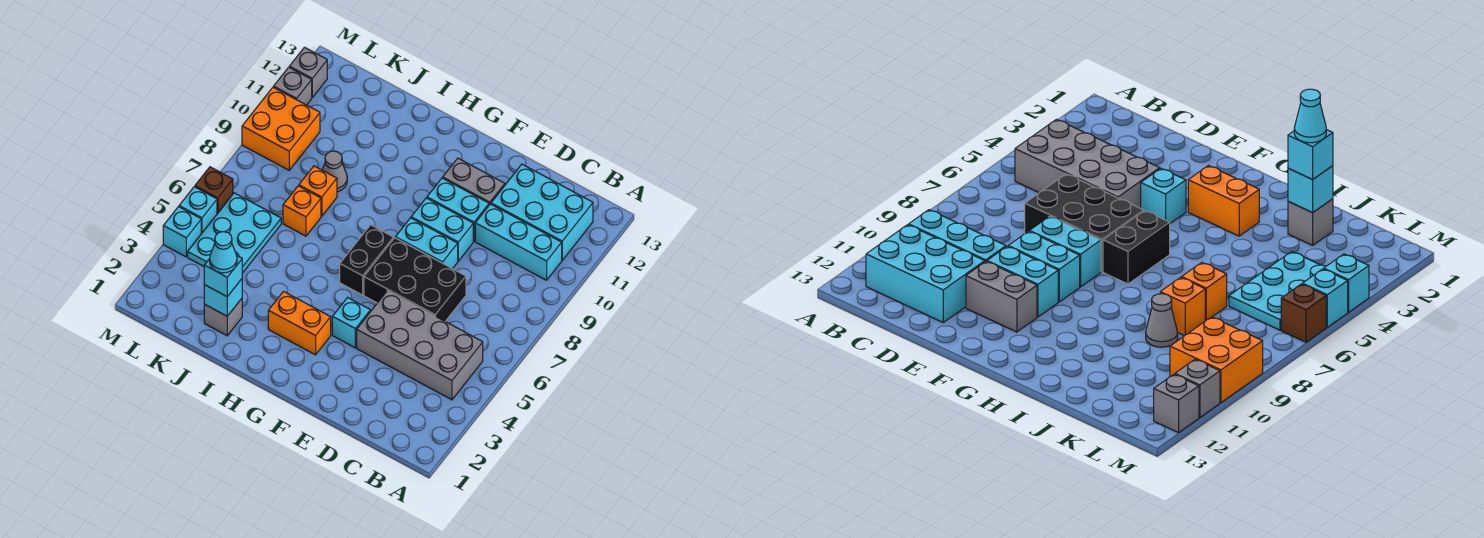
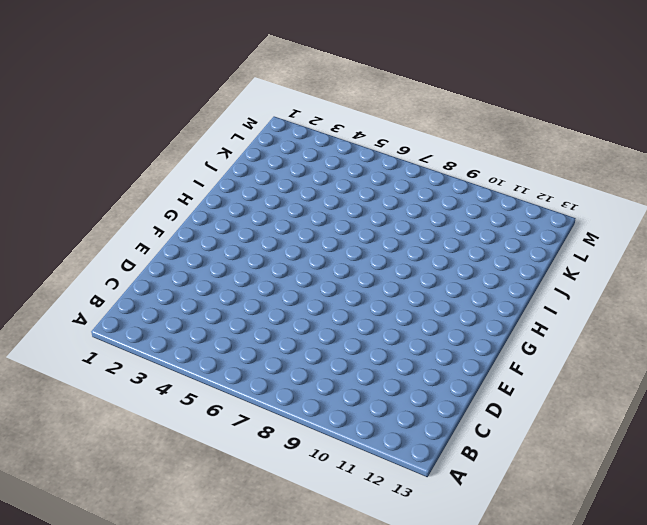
none -> grey brick B4:E5 level 1
none -> cyan brick B10:D10 level 1
none -> cyan brick B11:D12 level 1

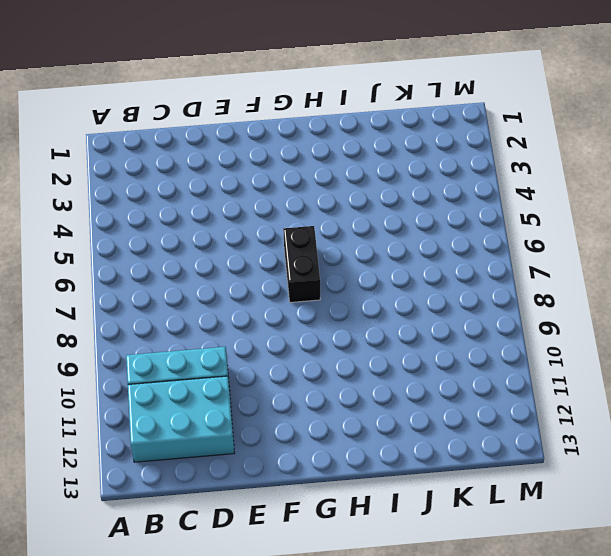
none -> grey brick B4:E5 level 1
none -> black brick D6:F7 level 1
none -> cyan brick E8:F8 level 1

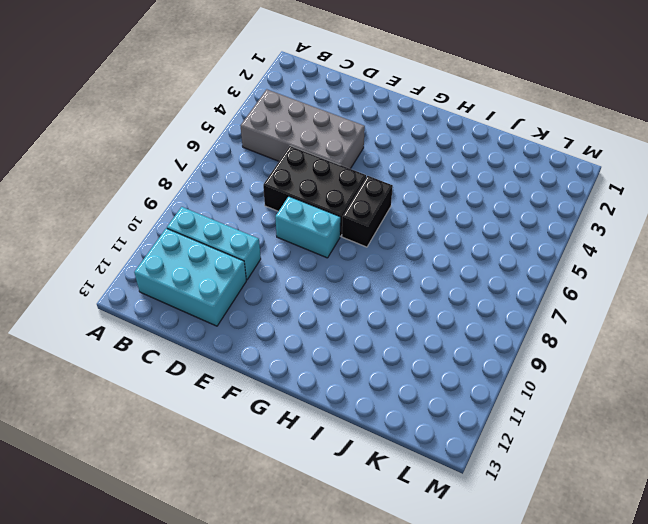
none -> cyan brick E9:F9 level 1
none -> cyan brick E10:F10 level 1
none -> grey brick E11:F11 level 1

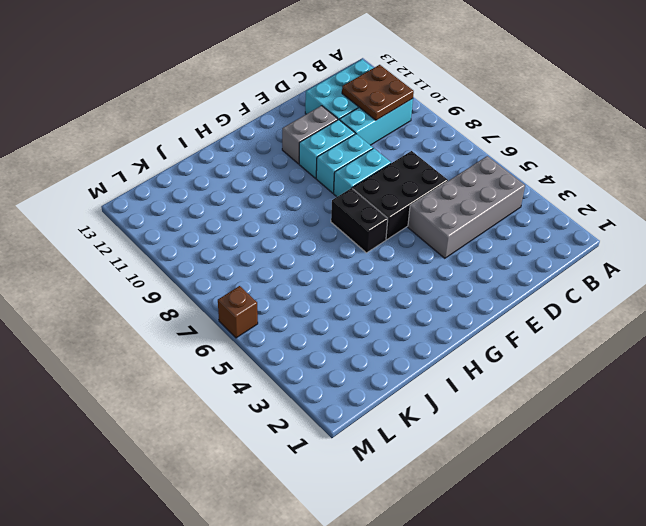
brown plate B10:C11 level 2 -> none
none -> cyan brick F4 level 1
none -> orange brick G3:H3 level 1
none -> grey brick J2 level 1

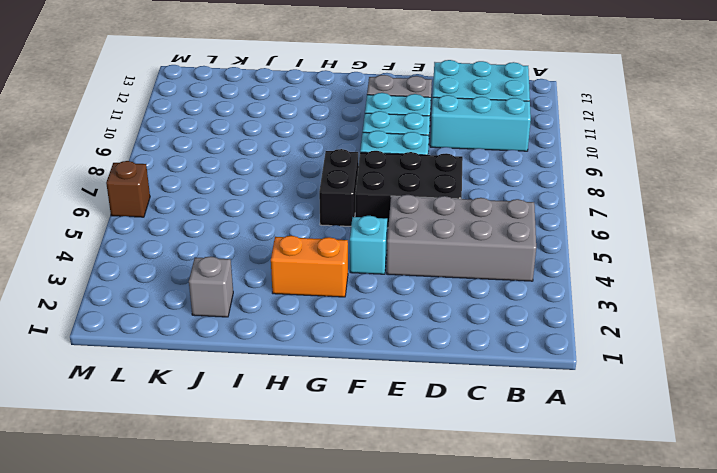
none -> orange brick J7 level 1
none -> orange brick J8 level 1
none -> grey cone J9 level 1

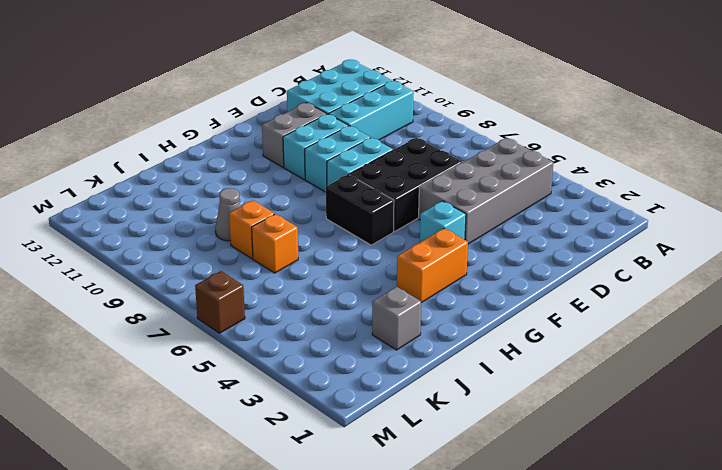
none -> cyan plate K4:L6 level 1
none -> orange brick L9:M10 level 1
none -> cyan brick M4 level 1

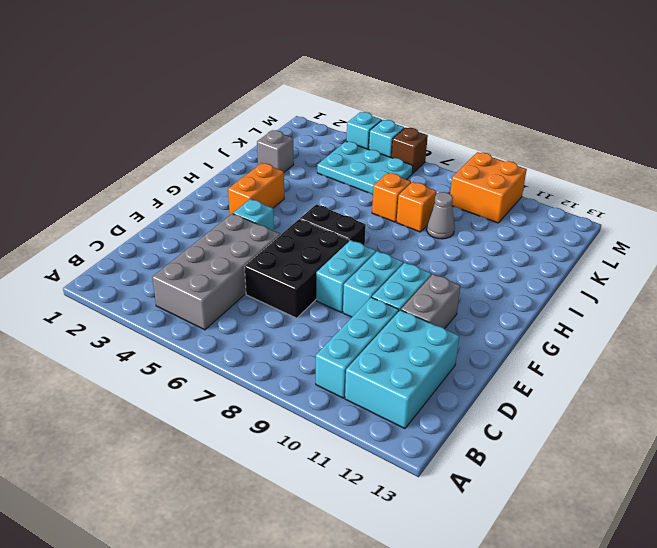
none -> grey brick M11 level 1
none -> grey brick M12 level 1
none -> cyan brick J2 level 2

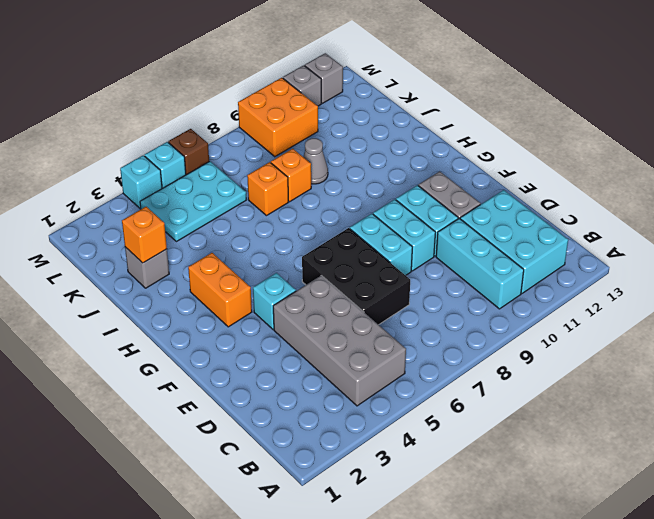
orange brick J2 level 2 -> cyan brick J2 level 2
none -> black brick G6:G7 level 1
none -> cyan brick J2 level 3
none -> cyan cone J2 level 4

